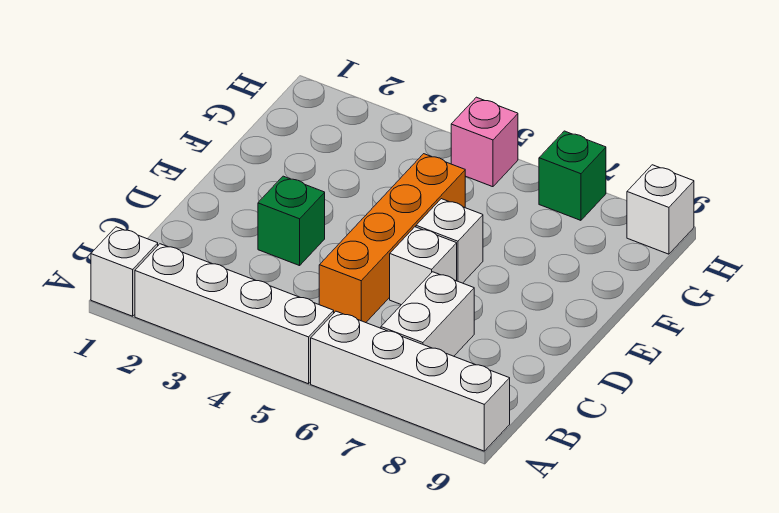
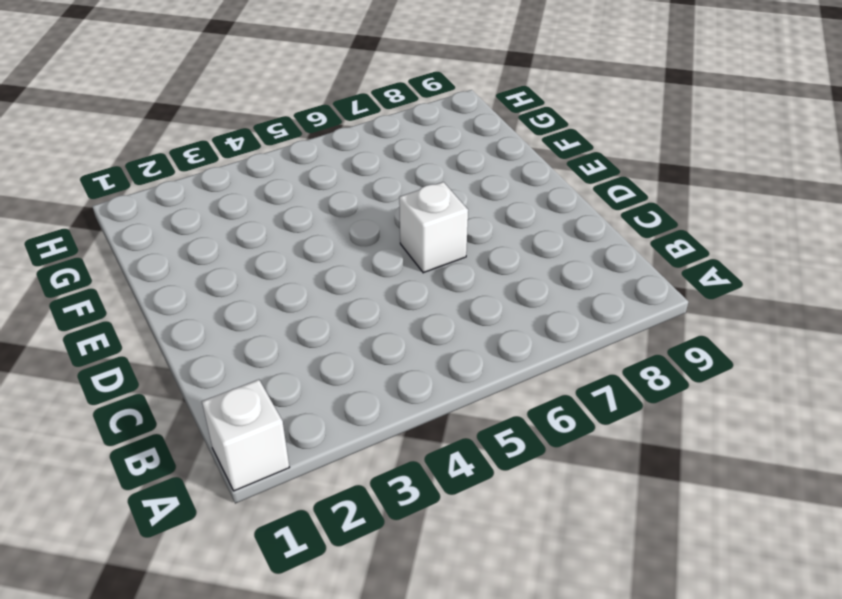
none -> white brick A2:A5 level 1
none -> white brick A6:A9 level 1

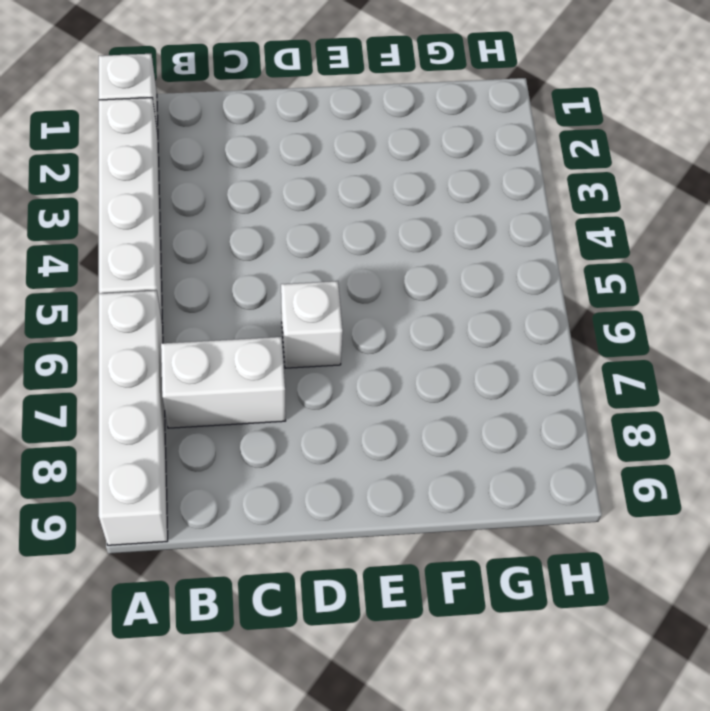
none -> orange brick C5:F5 level 1
none -> green brick D3 level 1

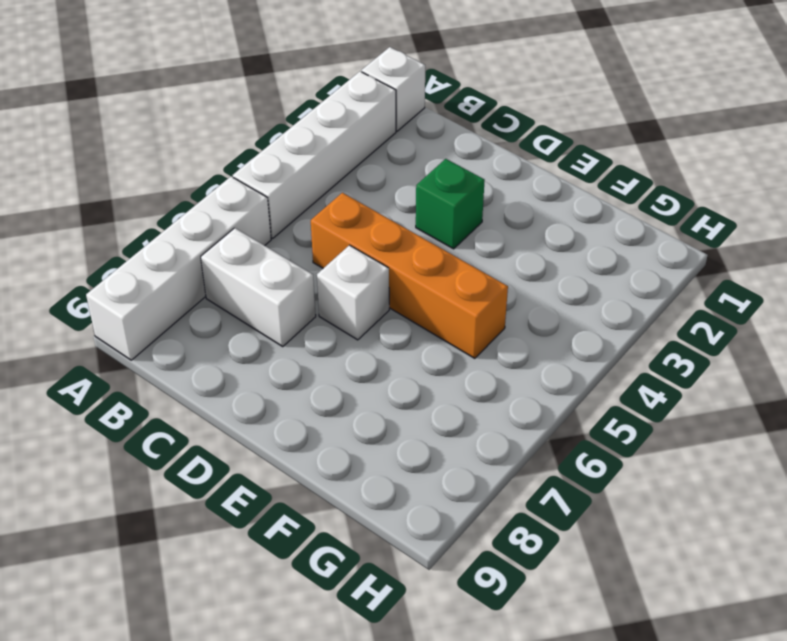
none -> white brick E6 level 1
none -> pink brick H5 level 1

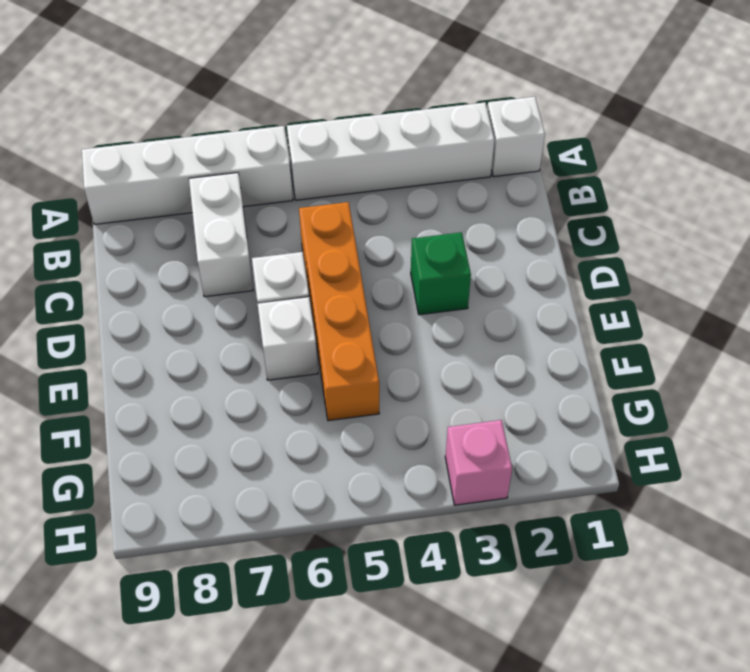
pink brick H3 level 1 -> pink brick H5 level 1
none -> green brick H7 level 1
none -> white brick H9 level 1

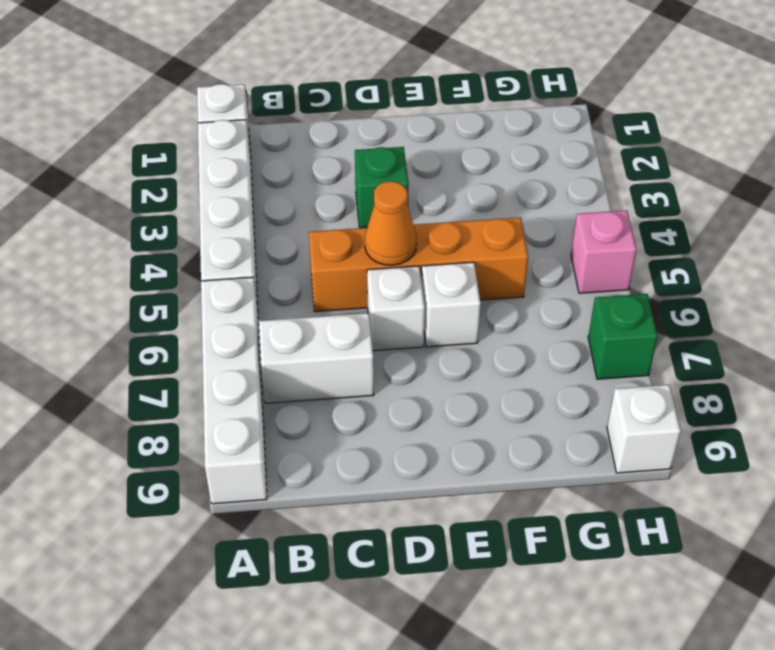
orange cone D5 level 2 -> none

